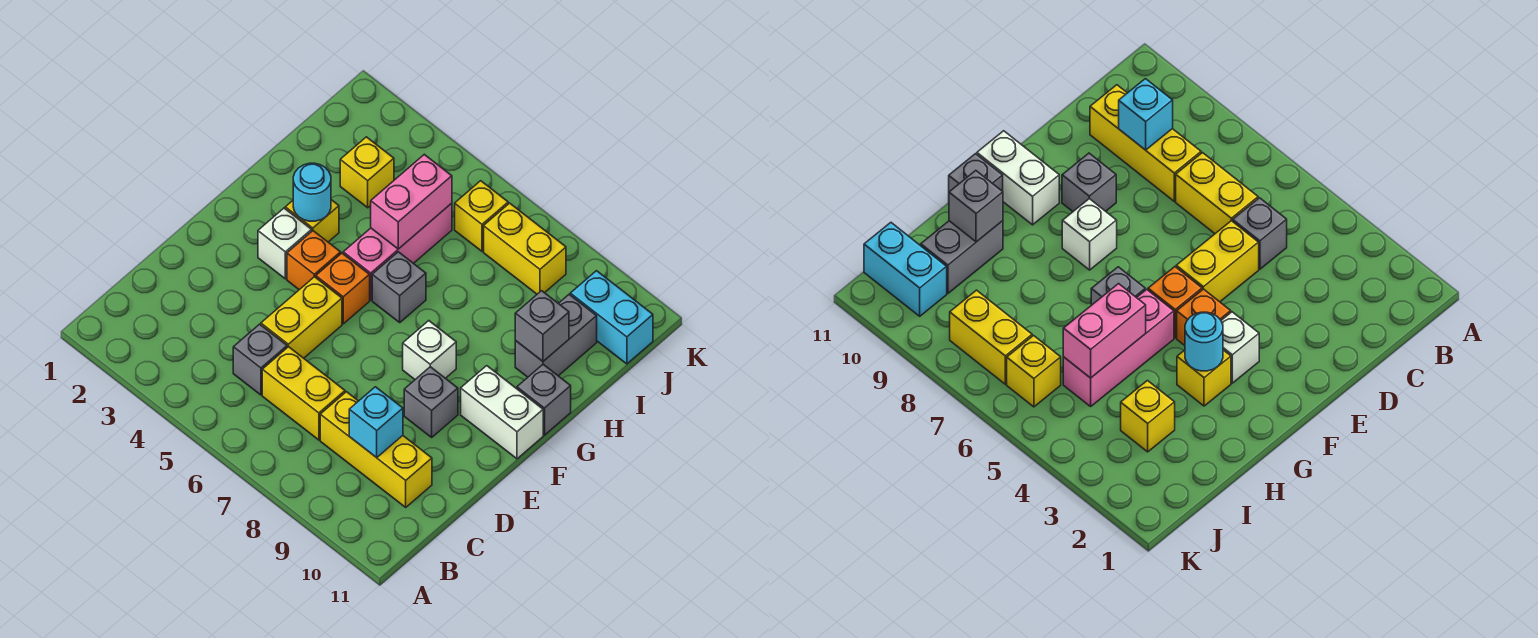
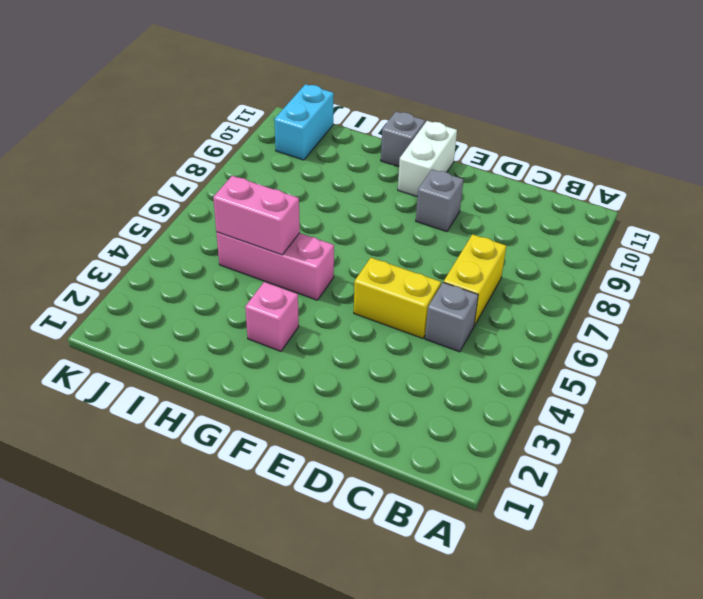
pink brick G3 level 1 -> yellow brick G3 level 1
none -> yellow brick C8:C10 level 1
none -> white brick F3 level 1
none -> orange brick F4 level 1

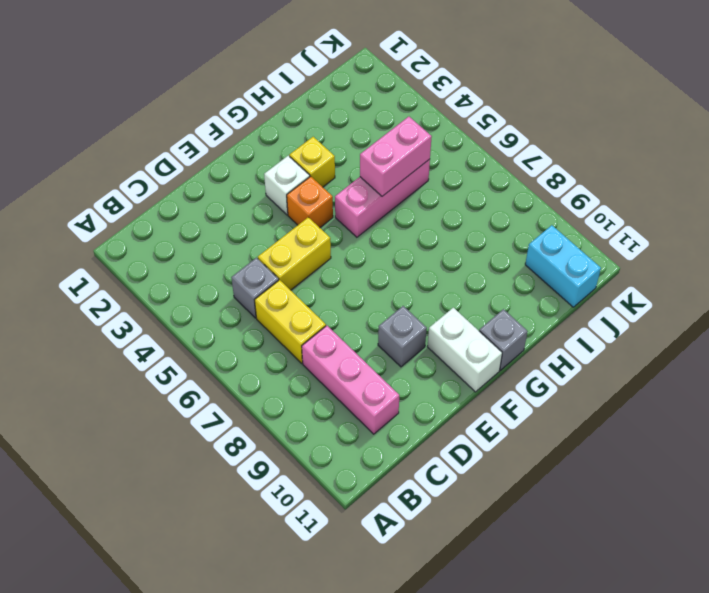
pink brick C8:C10 level 1 -> yellow brick C8:C10 level 1
none -> orange brick F5 level 1
none -> white brick F8 level 1
none -> grey brick G6 level 1

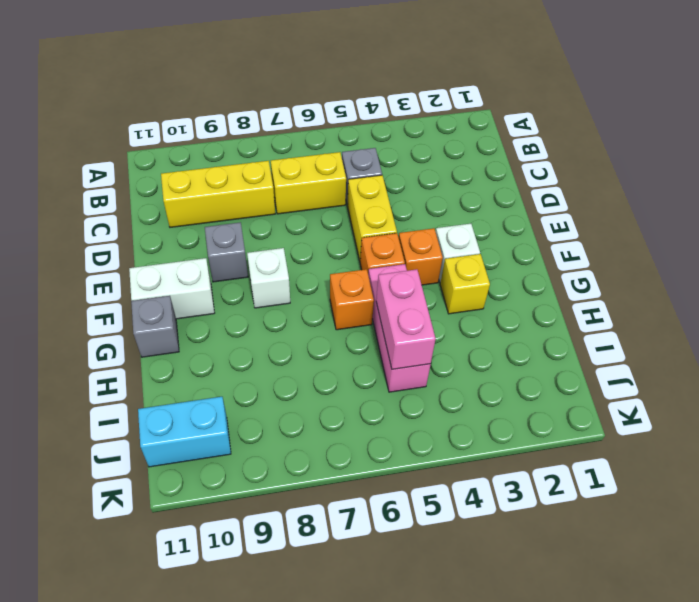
orange brick G6 level 1 -> grey brick G6 level 1
none -> grey brick H10:I10 level 1
none -> yellow brick I3 level 1
none -> yellow brick J6 level 1

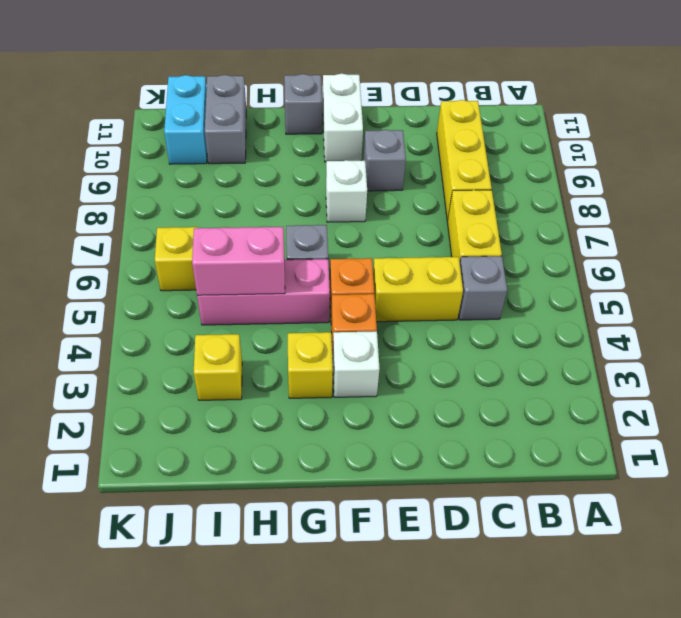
grey brick I10:I11 level 1 -> grey brick H10:I10 level 1
none -> yellow brick J7:J8 level 1
none -> cyan brick C9 level 2
none -> cyan round brick G3 level 2

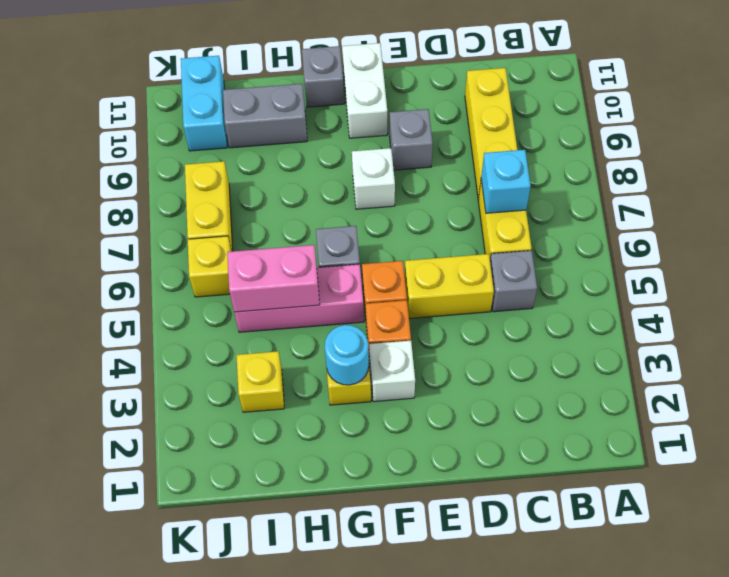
cyan brick C7 level 2 -> cyan brick C9 level 2
none -> grey brick H10 level 2

